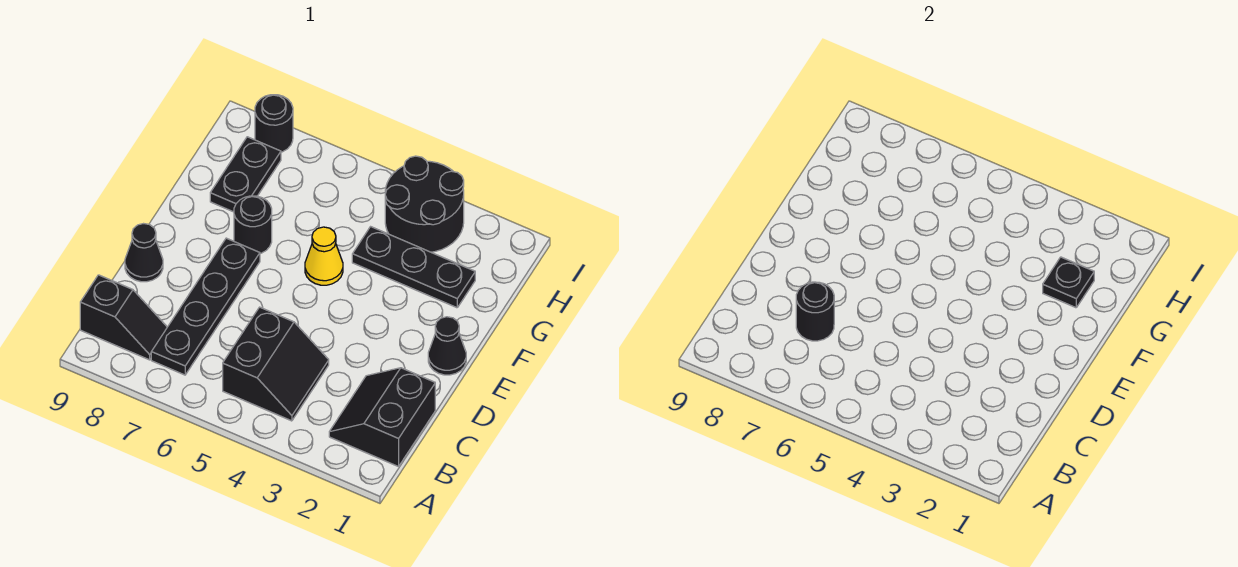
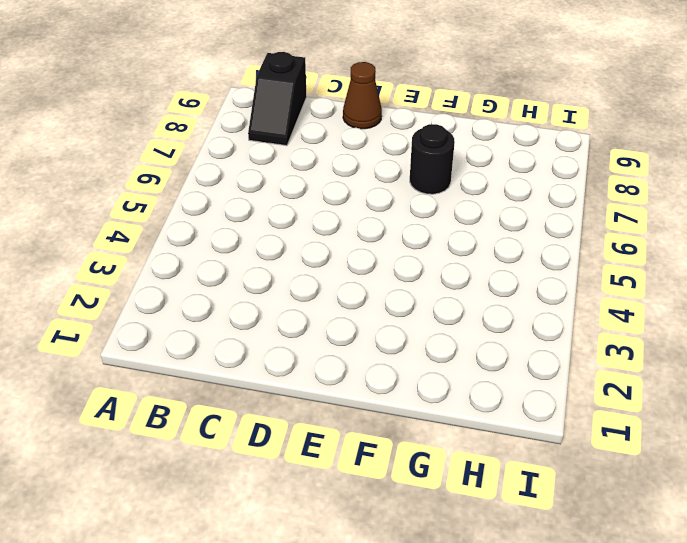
brown cone D9 level 1 -> black cone D9 level 1
none -> black slope B1:C2 level 1 top 1
none -> black slope B4:C5 level 1 top 5
none -> black plate B7:E7 level 1

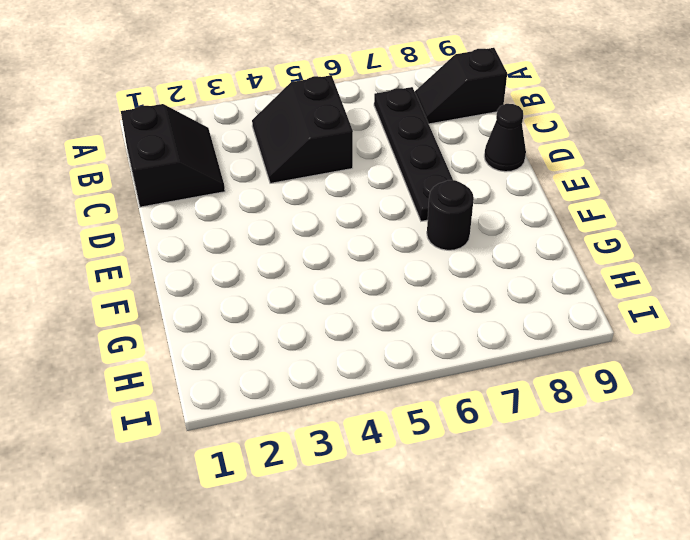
none -> black cone E1 level 1
none -> yellow cone F5 level 1
none -> black plate G2:G4 level 1

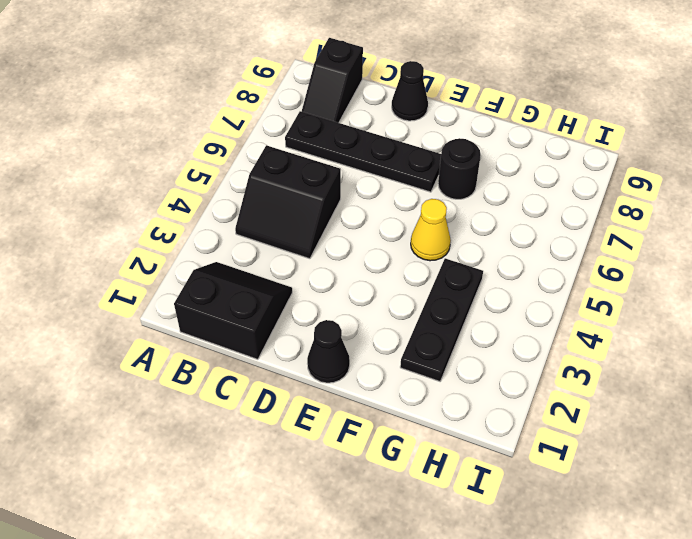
none -> black plate G8:H8 level 1
none -> black round brick H3:I4 level 1
none -> black round brick I8 level 1

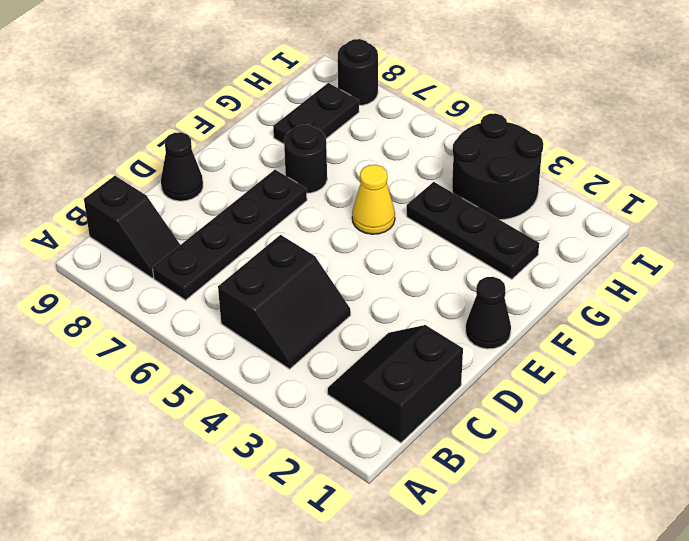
none -> black round brick C7 level 2
none -> black plate G2 level 2

